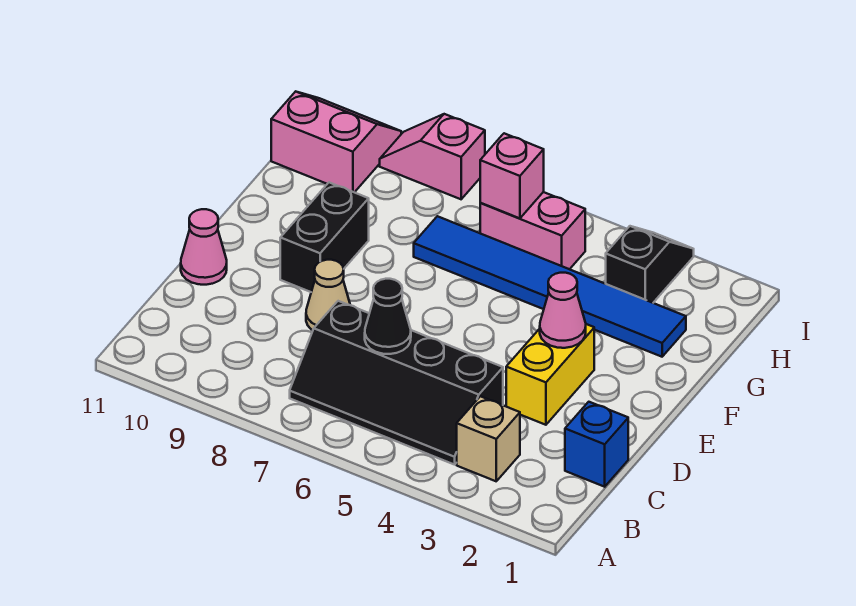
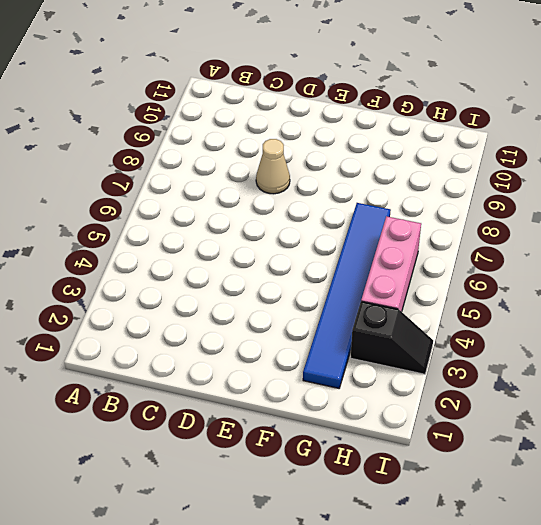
pink brick H4:H6 level 1 -> pink brick H5:H6 level 1
none -> tan brick B3 level 1
none -> black slope B4:C7 level 1 top C
none -> blue brick C1 level 1

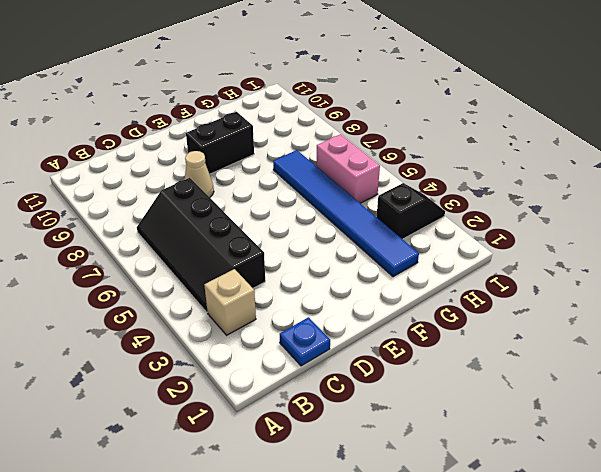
blue plate C1 level 1 -> blue brick C1 level 1
none -> yellow brick D3:E3 level 1
none -> pink cone D11 level 1
none -> pink slope H10:I11 level 1 top H

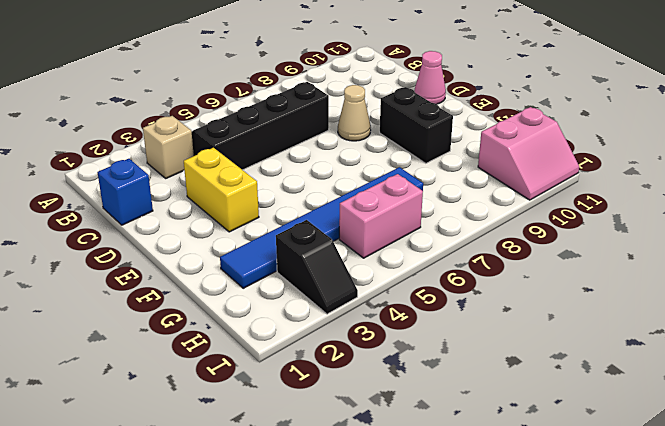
none -> pink slope I8:I9 level 1 top 8
none -> black cone C6 level 2
none -> pink cone E3 level 2

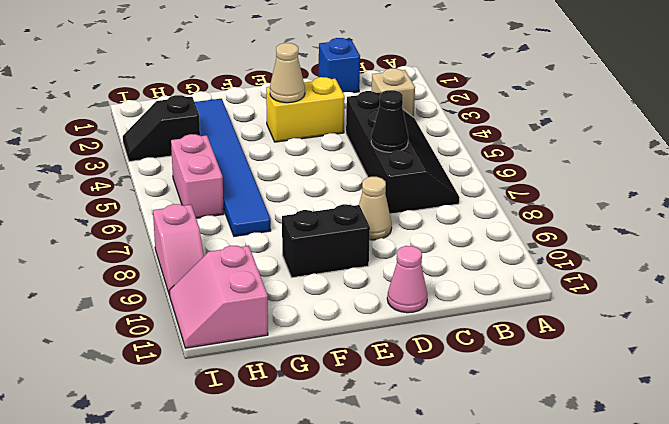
tan cone E3 level 2 -> pink cone E3 level 2
none -> pink brick H6 level 2

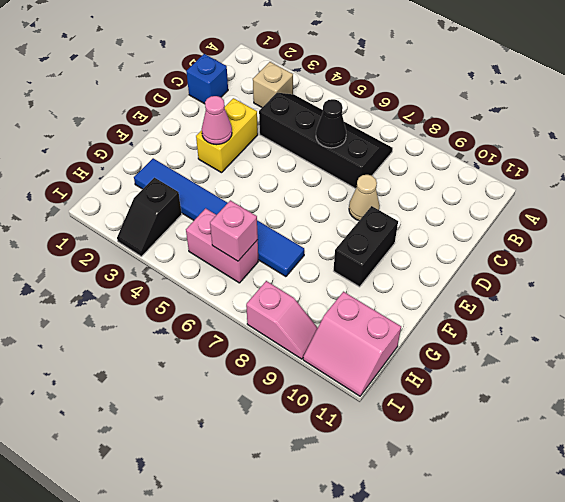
none -> pink cone D11 level 1

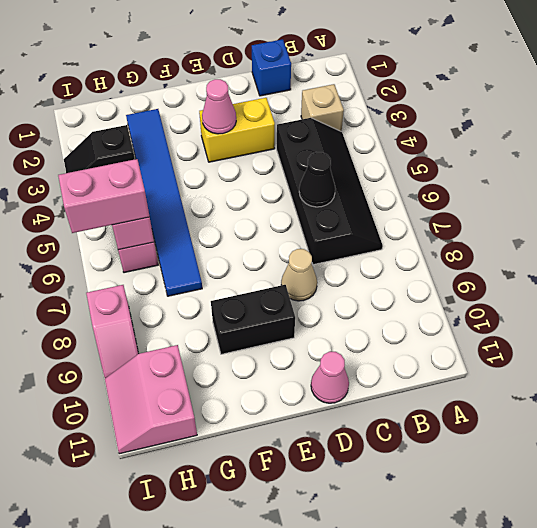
pink brick H6:I6 level 3 -> none

